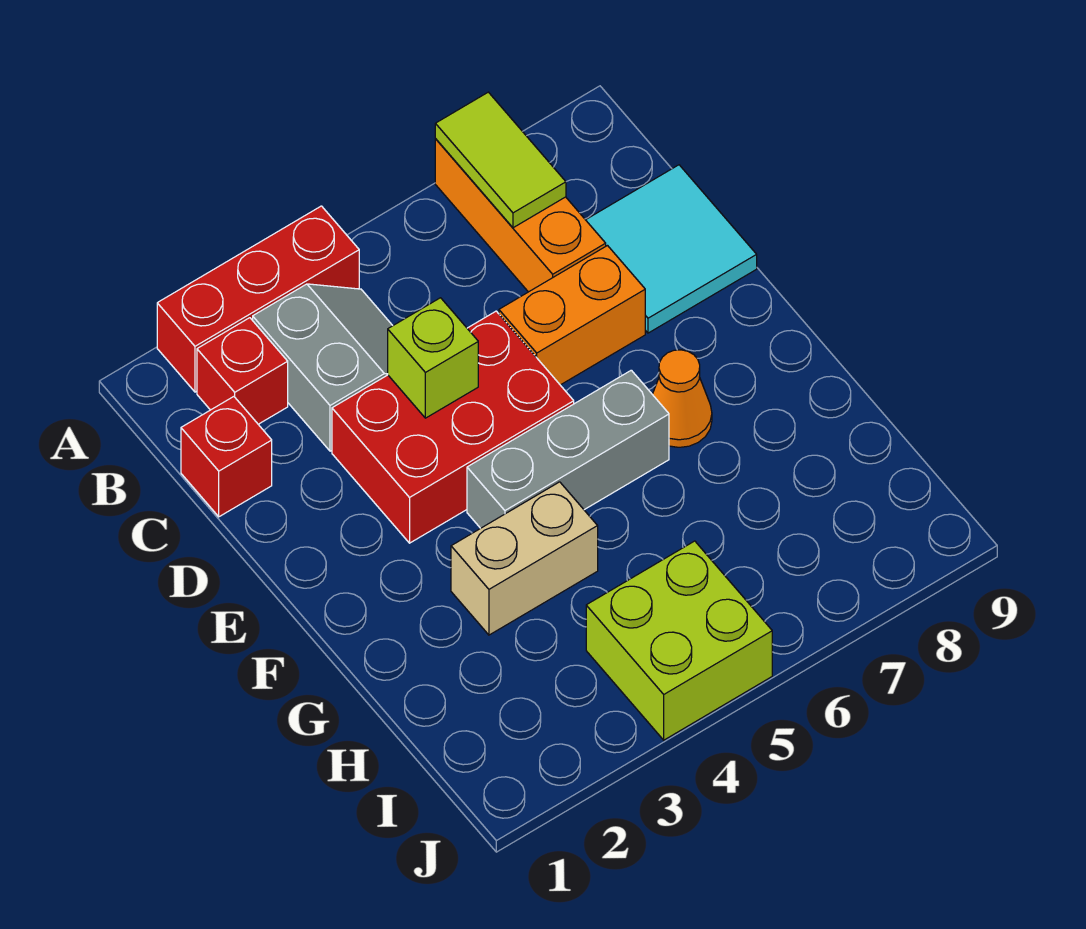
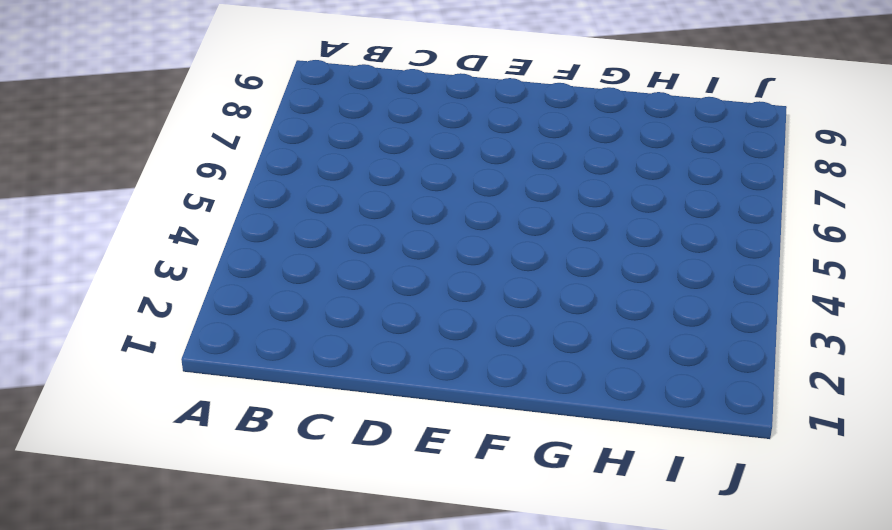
none -> red brick A2:A4 level 1
none -> orange brick A7:C7 level 1
none -> red brick B2 level 1

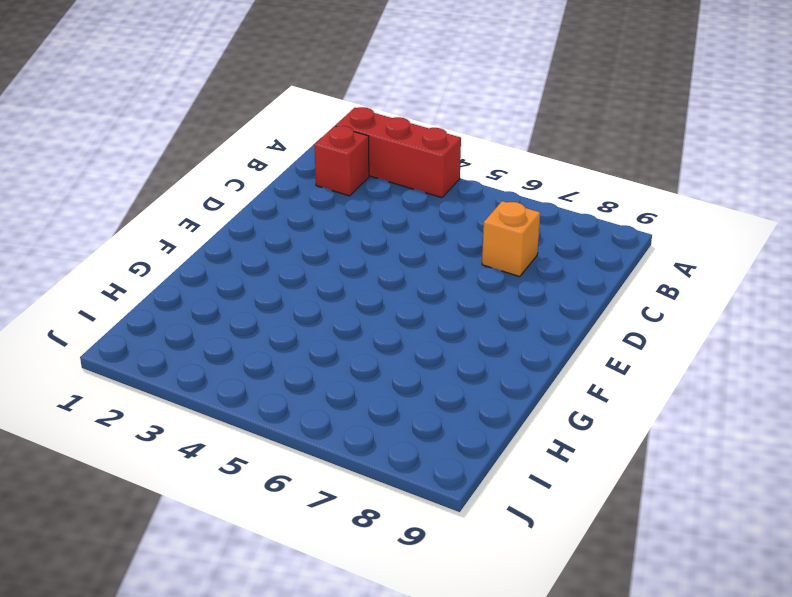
orange brick C7 level 1 -> orange brick A7:C7 level 1
none -> grey slope B3:C4 level 1 top 3
none -> red brick C1 level 1
none -> cyan tile C8:D9 level 1

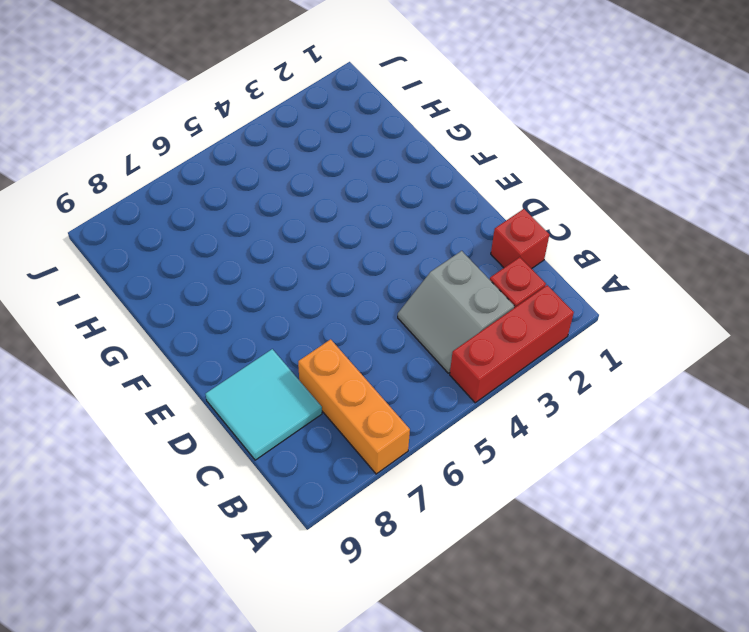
none -> red brick D3:E5 level 1
none -> orange brick D6:D7 level 1
none -> grey brick F4:F6 level 1

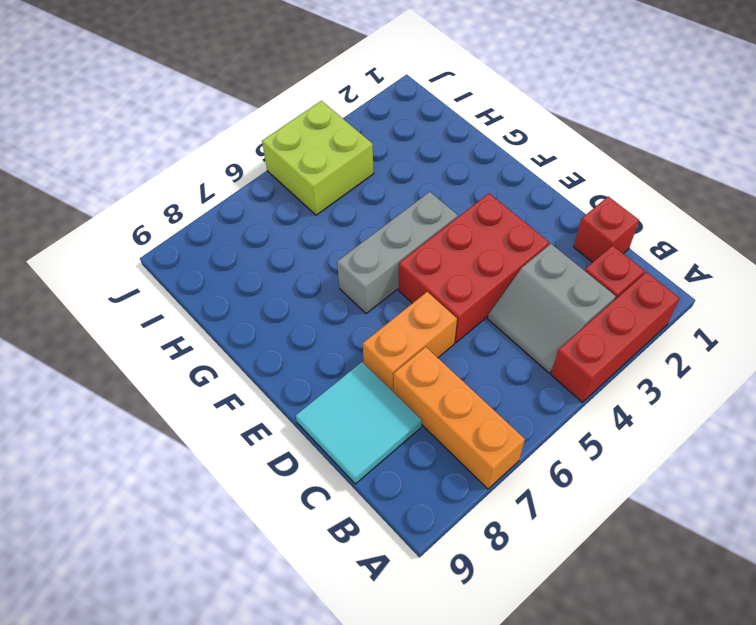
none -> orange cone F7 level 1
none -> tan brick G3:G4 level 1
none -> lime tile A7:B7 level 2

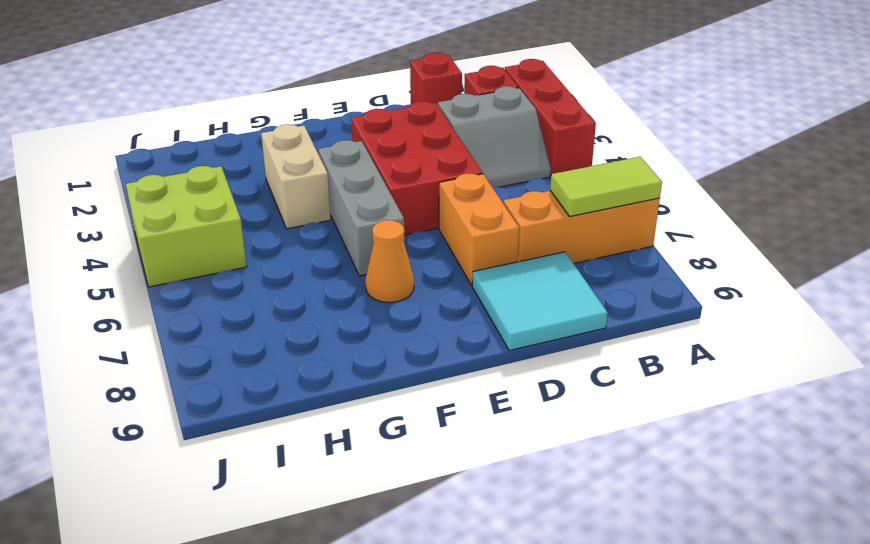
none -> lime brick D4 level 2

